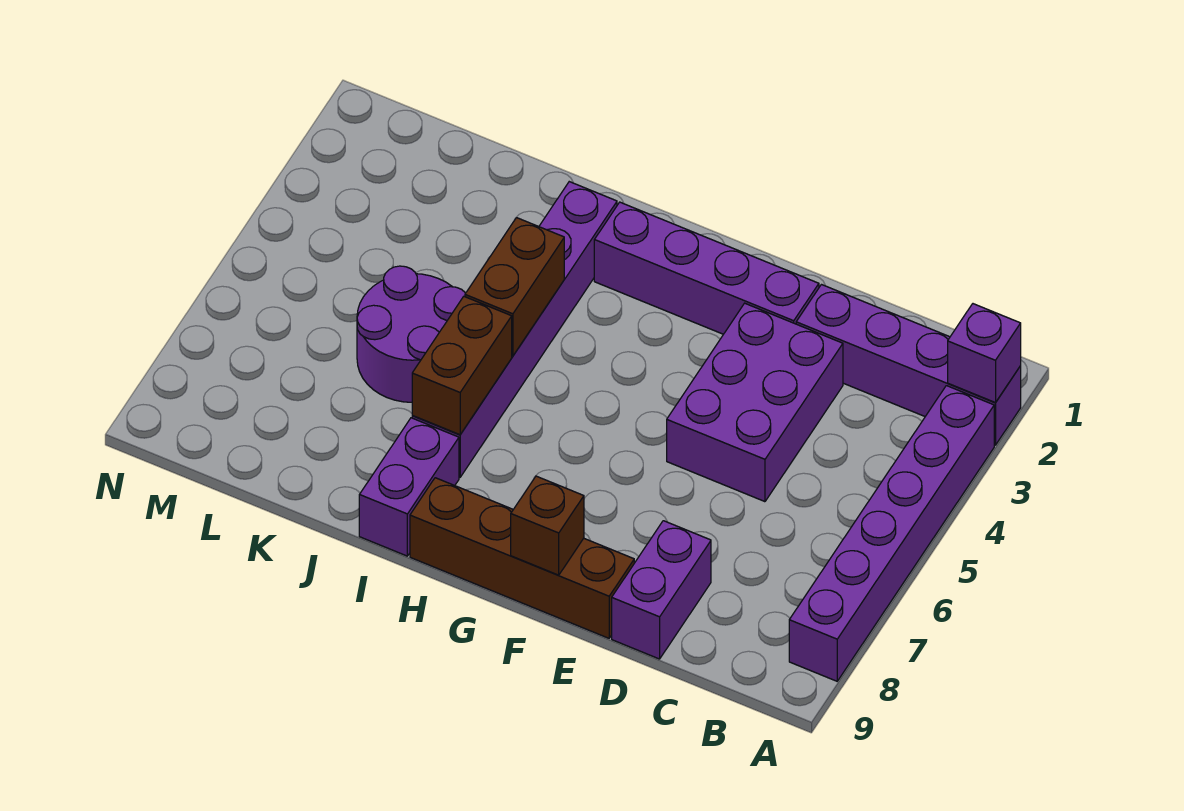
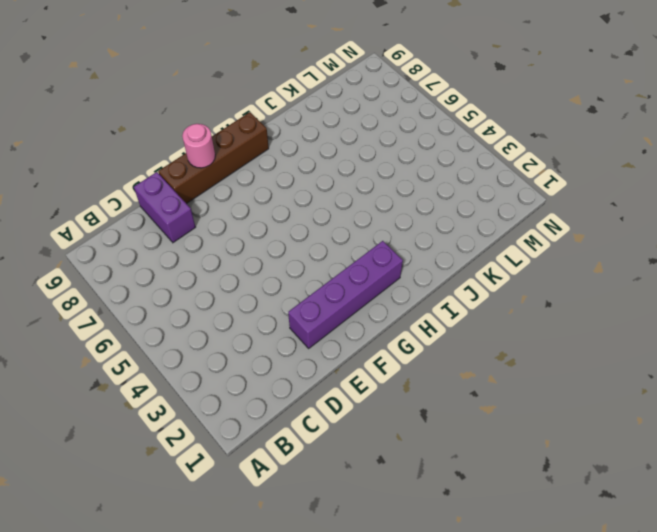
pink round brick F9 level 2 -> brown brick F9 level 2
none -> purple brick A2:D2 level 1
none -> purple brick A3:A8 level 1
none -> purple brick D3:E5 level 1

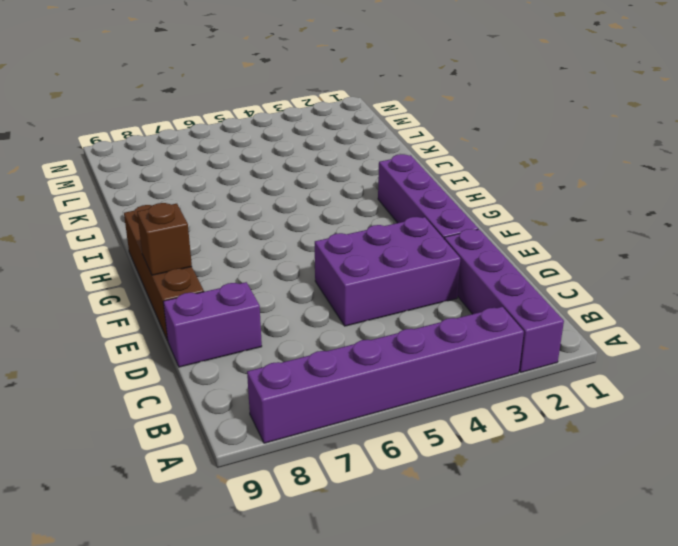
none -> purple brick I2:I7 level 1
none -> purple brick I8:I9 level 1
none -> purple round brick J5:K6 level 1

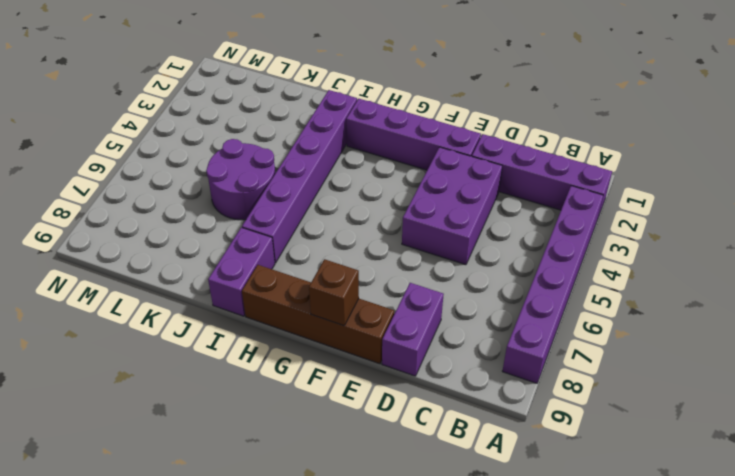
none -> purple brick A2 level 2
none -> brown brick I4:I5 level 2
none -> brown brick I6:I7 level 2

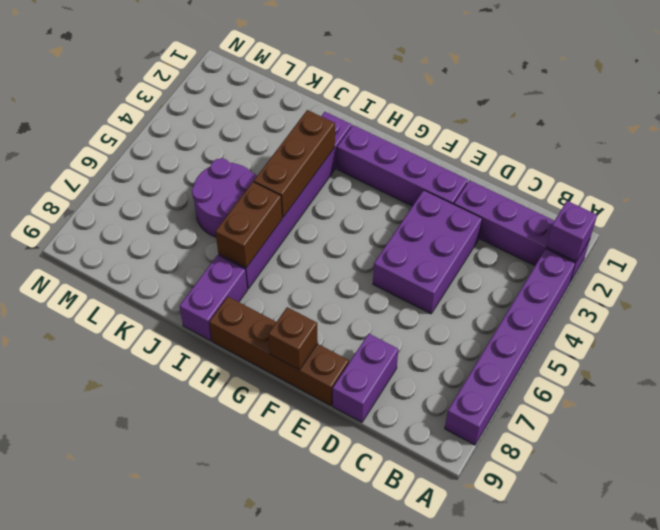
brown brick I3:I5 level 2 -> brown brick I4:I5 level 2

